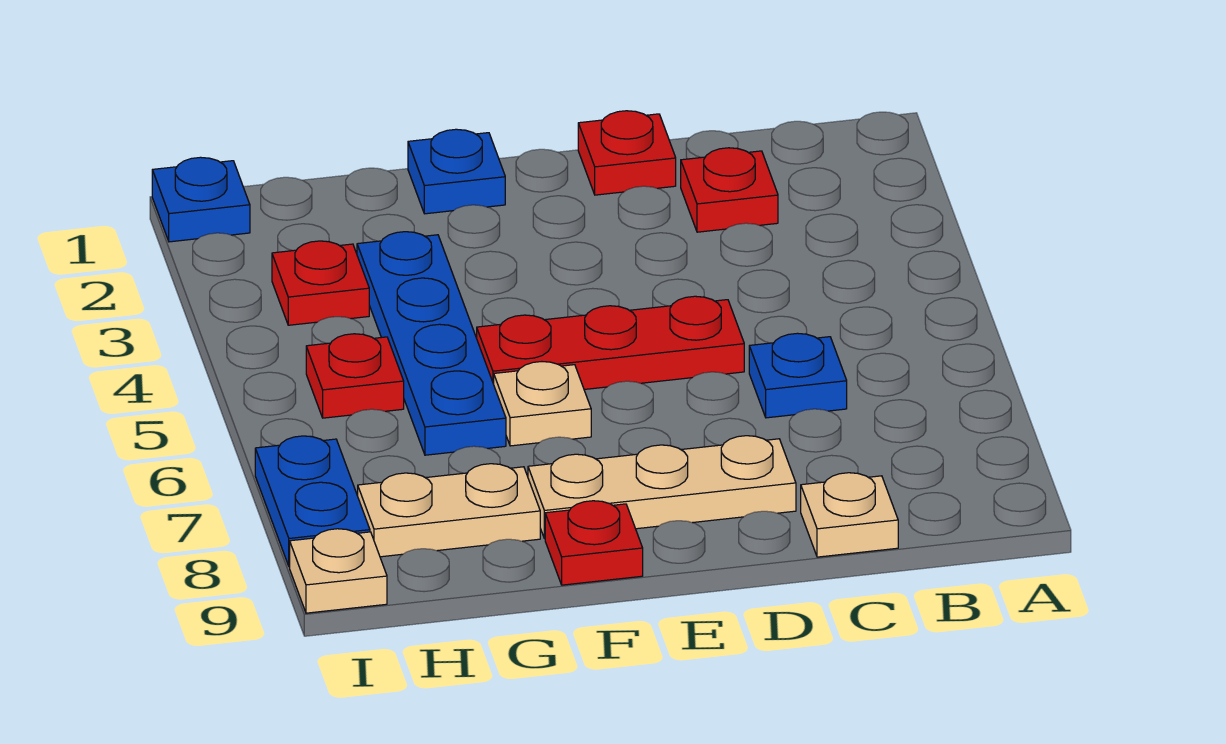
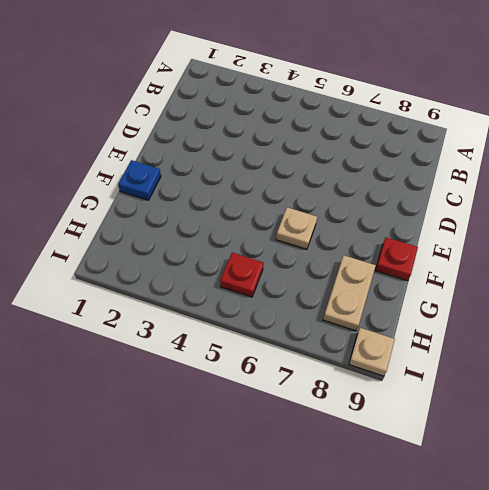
none -> red plate C2 level 1
none -> blue plate C6 level 1
none -> tan plate C9 level 1

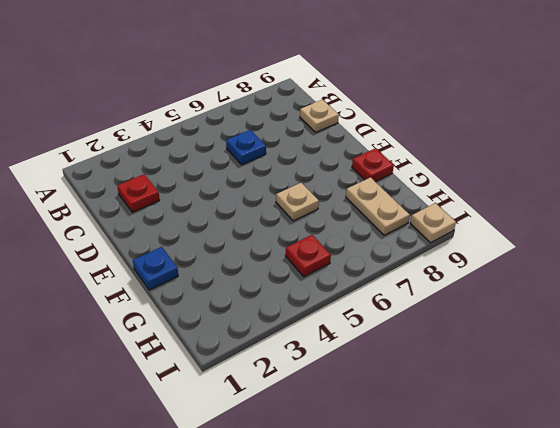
none -> red plate D1 level 1
none -> red plate D5:F5 level 1
none -> tan plate D8:F8 level 1

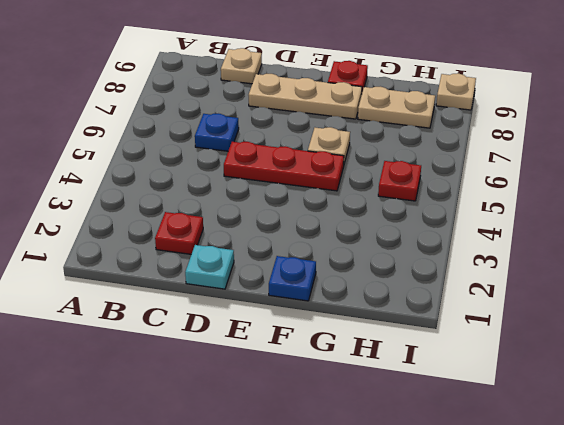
cyan plate D1 level 1 -> red plate D1 level 1
none -> blue plate G3:G6 level 1
none -> red plate H3 level 1
none -> blue plate I1 level 1

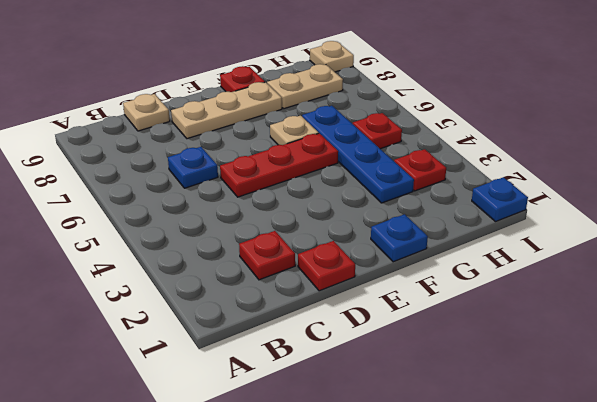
none -> blue plate I7:I8 level 1

